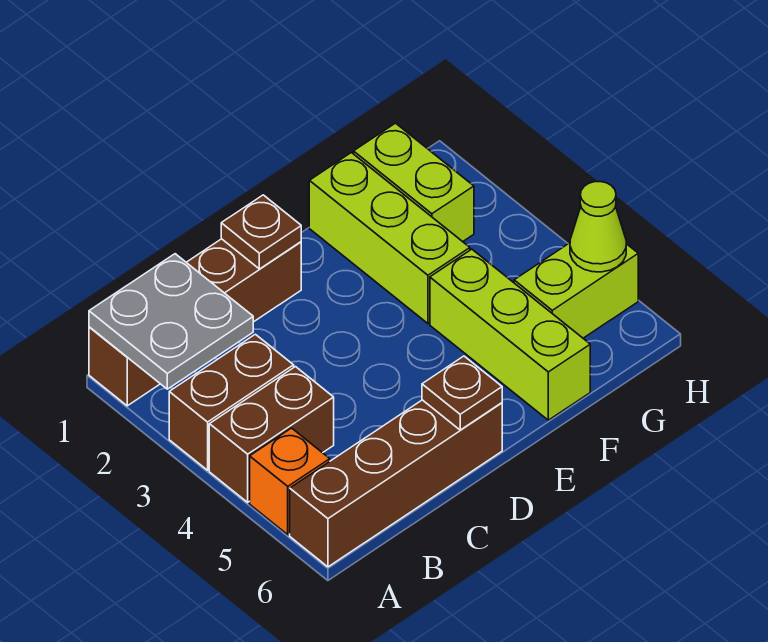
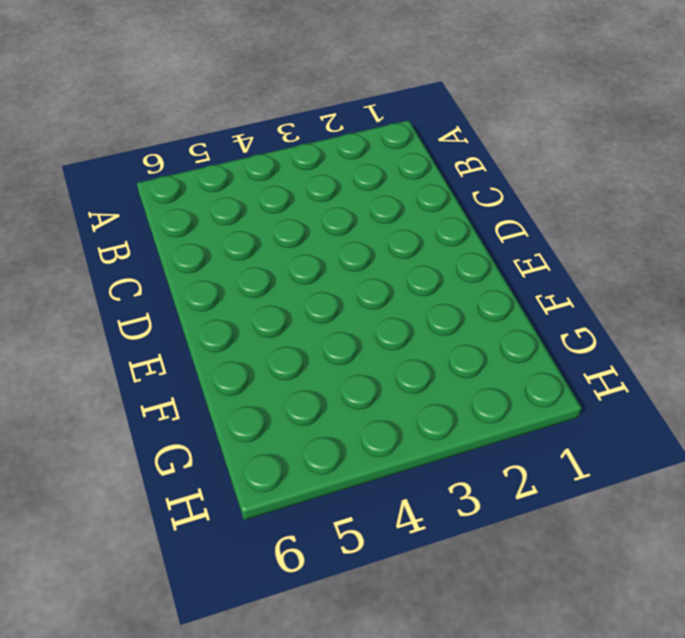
none -> brown brick A1:D1 level 1
none -> brown brick A3:B3 level 1
none -> brown brick A4:B4 level 1

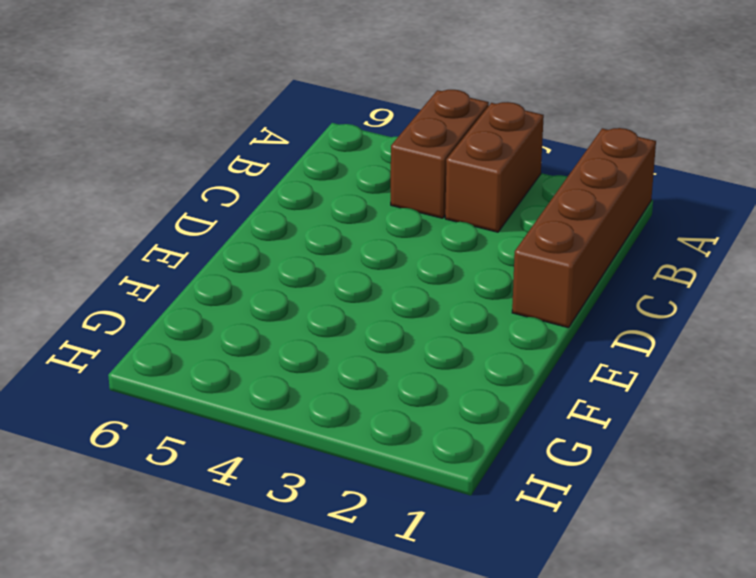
none -> orange brick A5 level 1
none -> brown brick A6:D6 level 1
none -> lime brick F1:F3 level 1

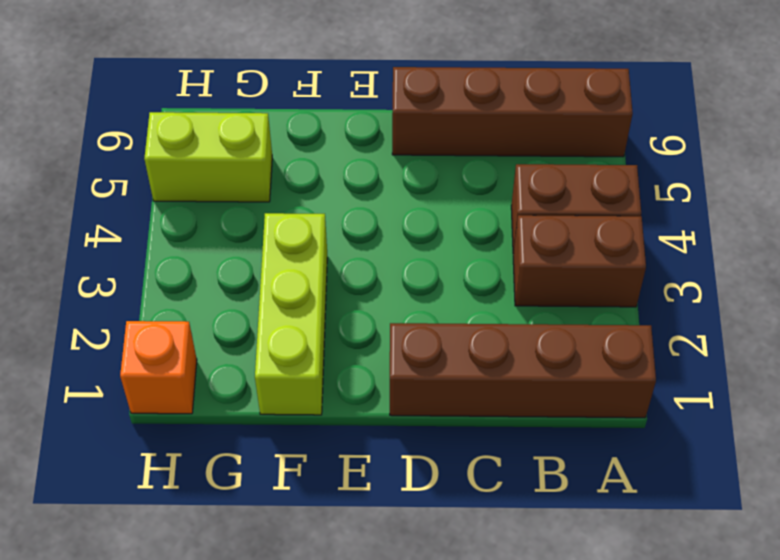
orange brick H1 level 1 -> orange brick A5 level 1
none -> lime brick F4:F6 level 1
none -> lime brick G1:G2 level 1
none -> grey plate A1:B2 level 2

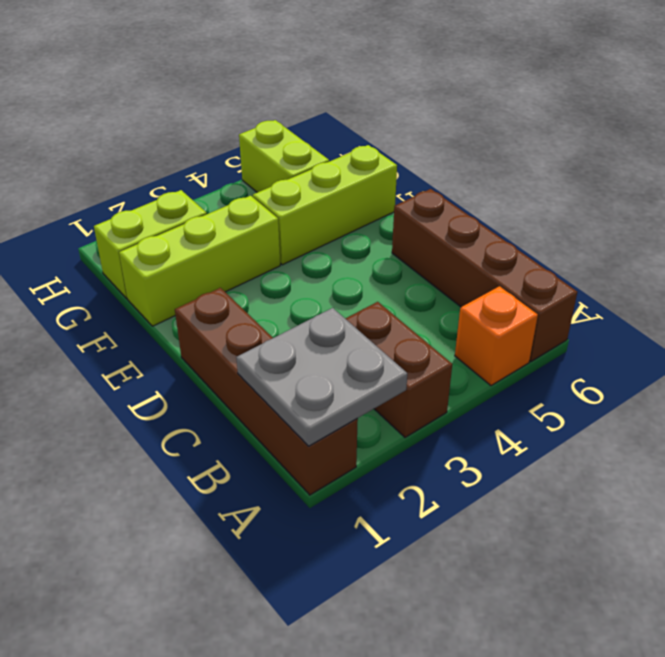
none -> brown brick A4:B4 level 1
none -> brown plate D1 level 2
none -> brown plate D6 level 2

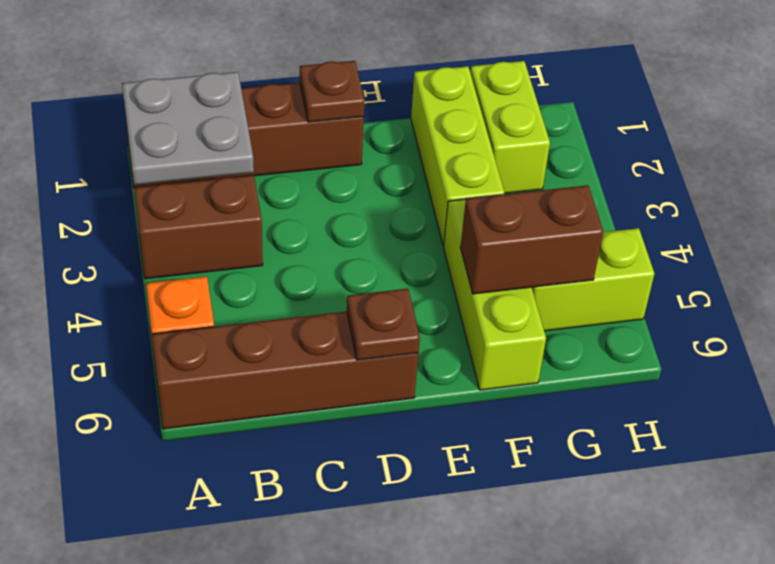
brown brick F5:G5 level 2 -> brown brick A4:B4 level 1
none -> lime cone H5 level 2

